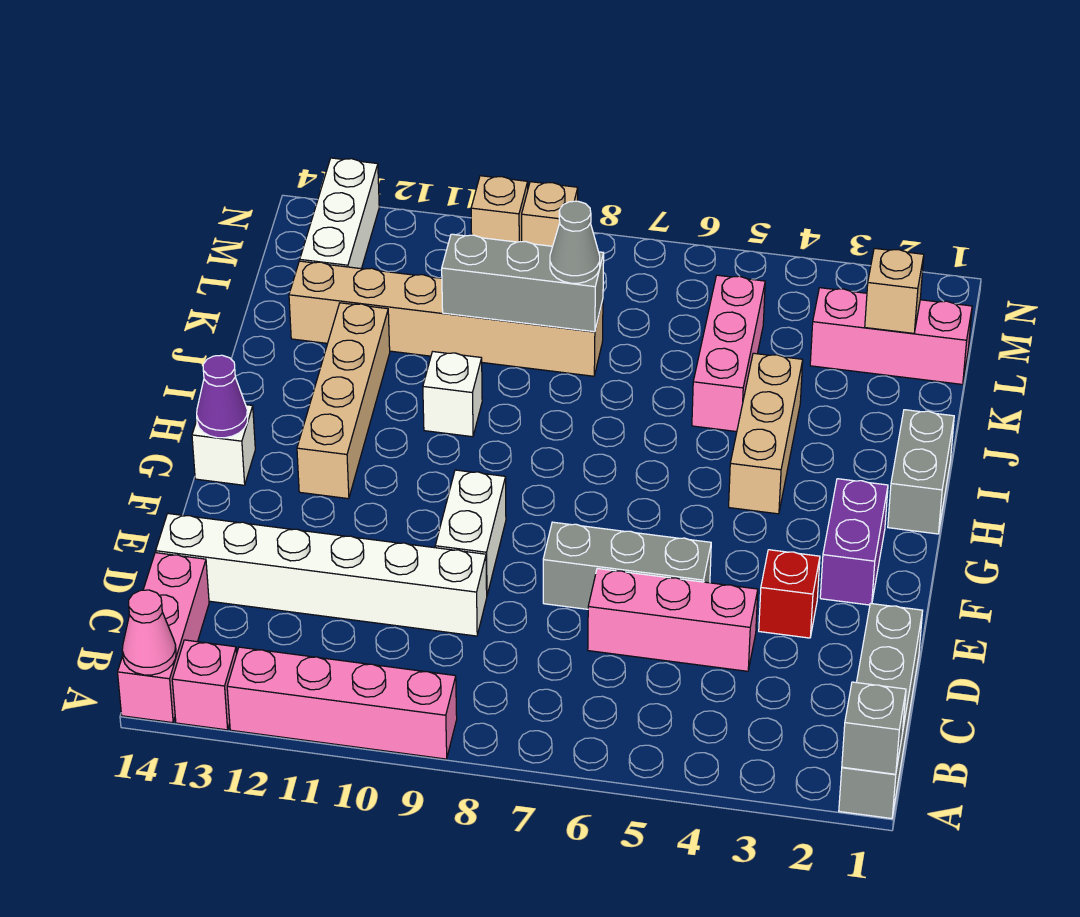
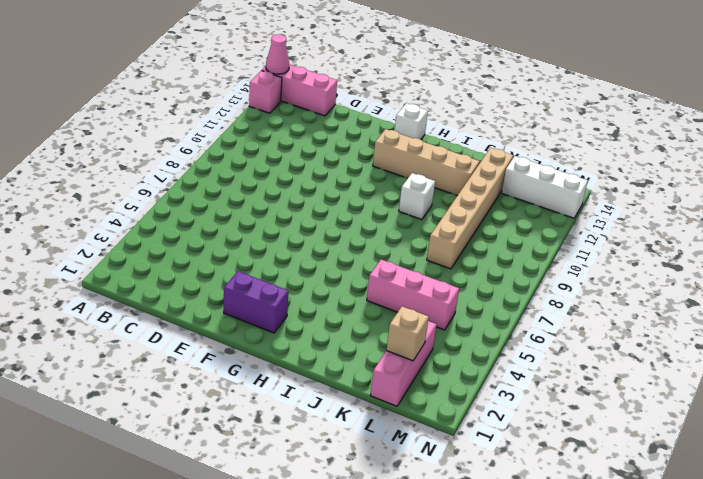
none -> grey brick A1:D1 level 1
none -> pink brick A9:A12 level 1
none -> pink brick D4:D6 level 1

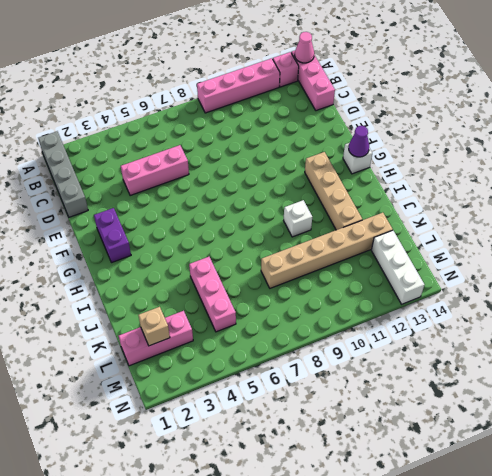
none -> white brick D9:D14 level 1
none -> red brick E3 level 1
none -> grey brick E5:E7 level 1

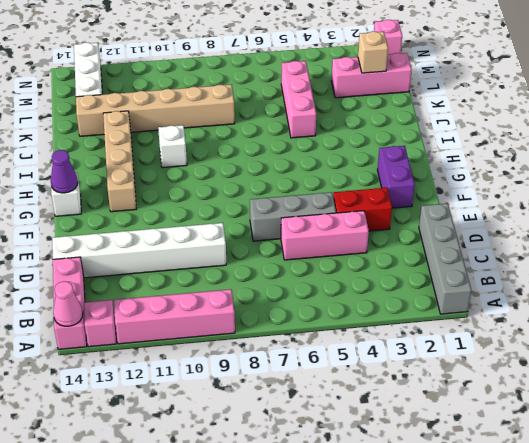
red brick E3:E4 level 1 -> red brick E3 level 1
pink brick N1 level 1 -> none
none -> white brick E9:F9 level 1
none -> grey brick H1:I1 level 1
none -> tan brick H4:J4 level 1

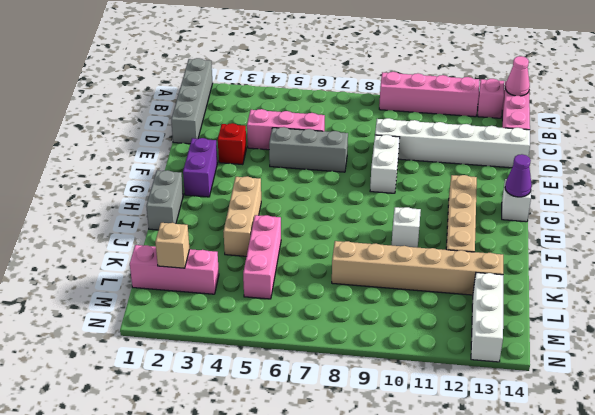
none -> tan brick N9 level 1
none -> tan brick N10 level 1
none -> grey brick A1 level 2

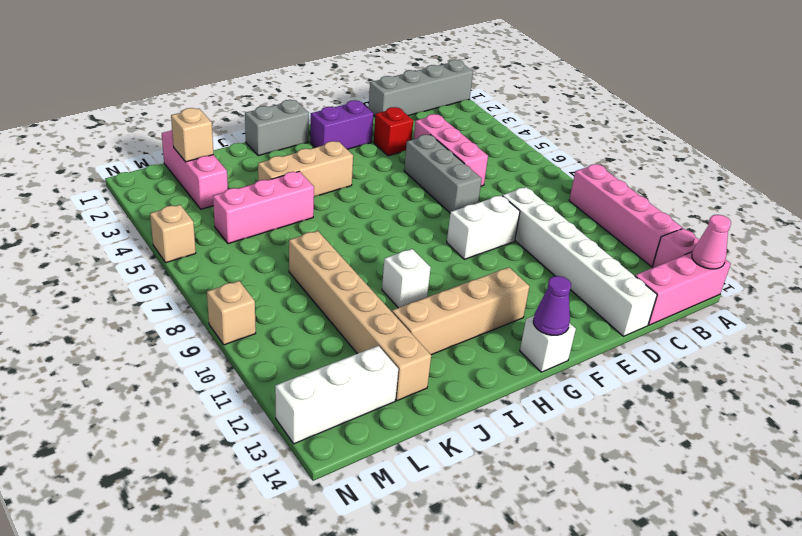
tan brick N5 level 1 -> tan brick N10 level 1
none -> grey brick A1 level 2
none -> grey brick K8:K10 level 2
none -> grey cone K8 level 3

